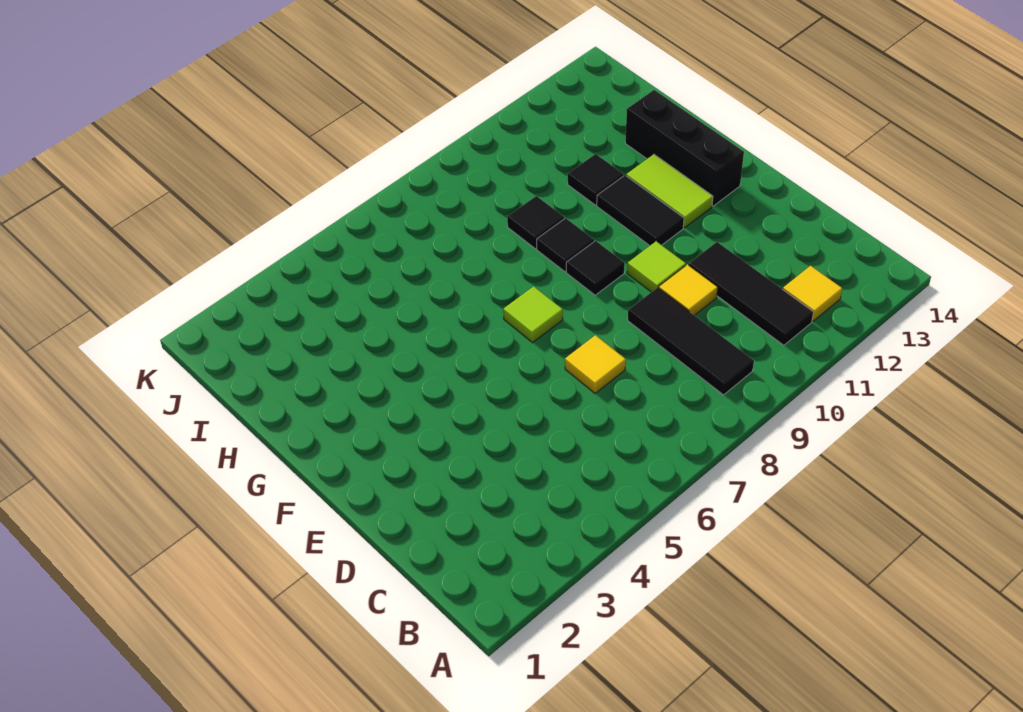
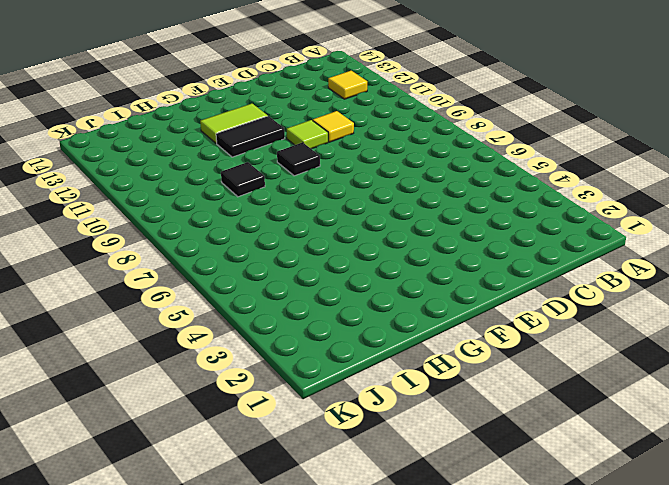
none -> black tile B9:D9 level 1
none -> black tile B11:D11 level 1
none -> yellow tile D7 level 1

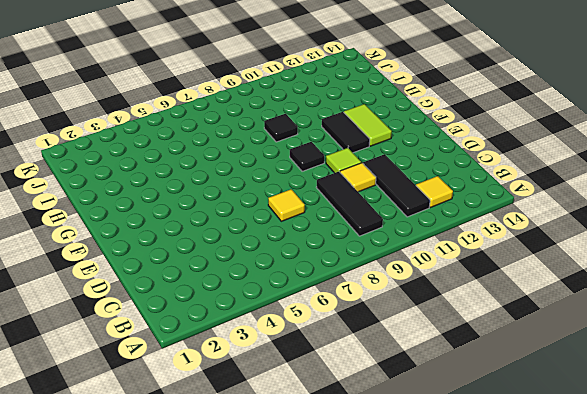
none -> lime tile F7 level 1
none -> black brick F13:H13 level 1
none -> black tile G9 level 1

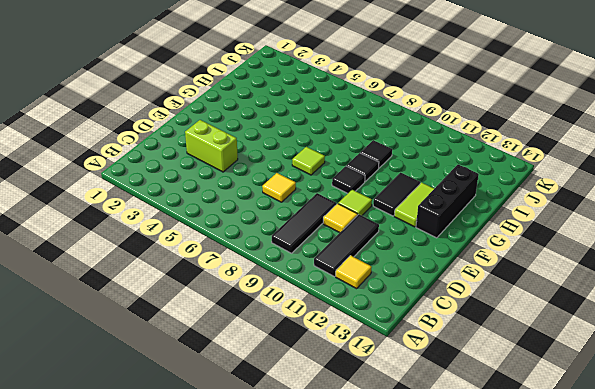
lime brick D3:D4 level 1 -> none
none -> black tile H11 level 1

